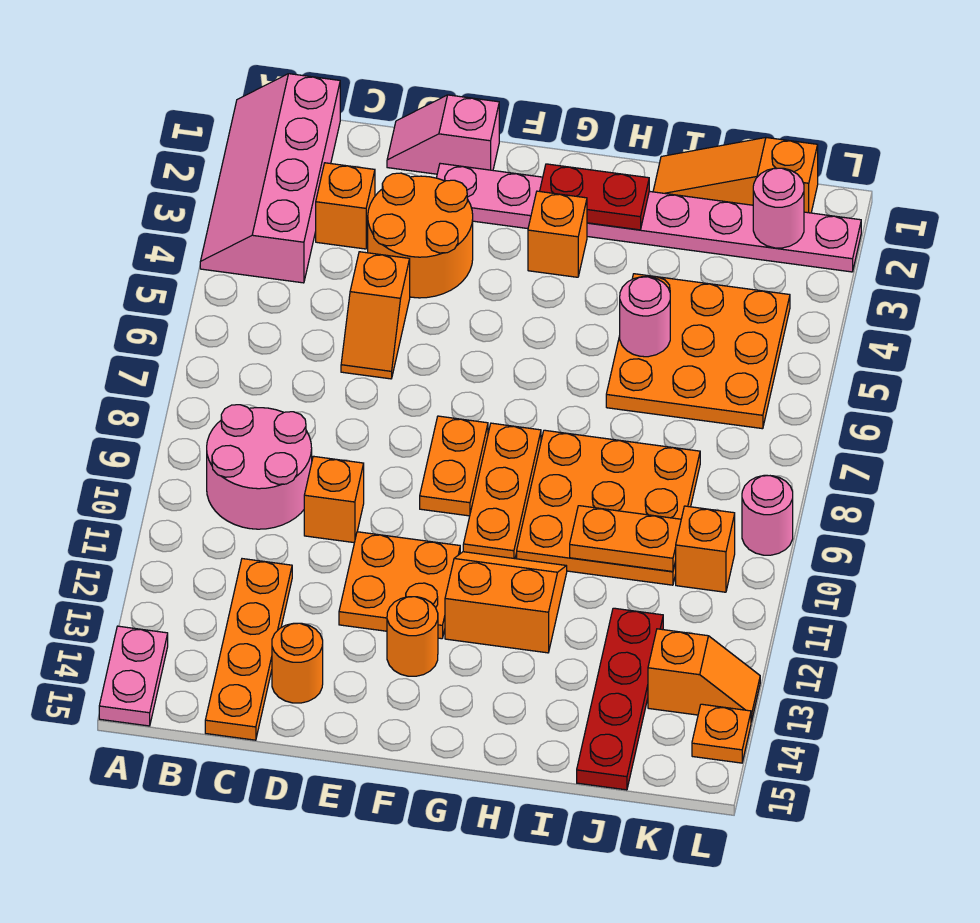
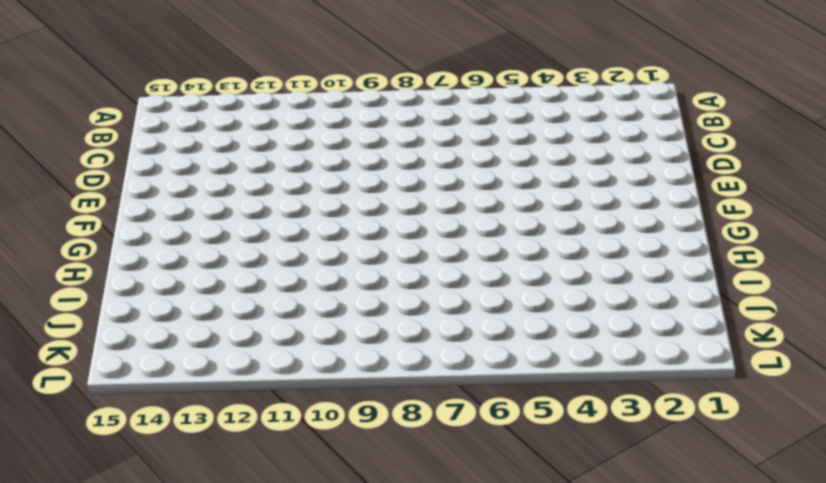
none -> pink slope A1:B4 level 1 top B
none -> pink plate A14:A15 level 1
none -> pink round brick B9:C10 level 1

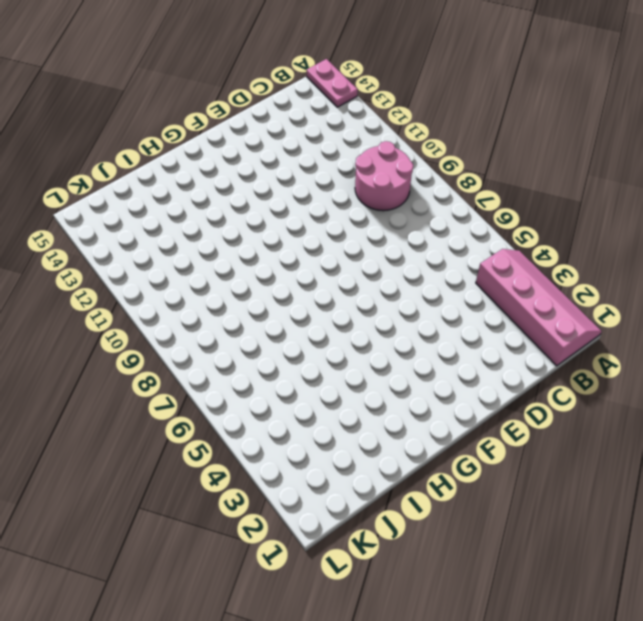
none -> orange brick C3 level 1
none -> orange plate C12:C15 level 1
none -> pink slope D1:E1 level 1 top E

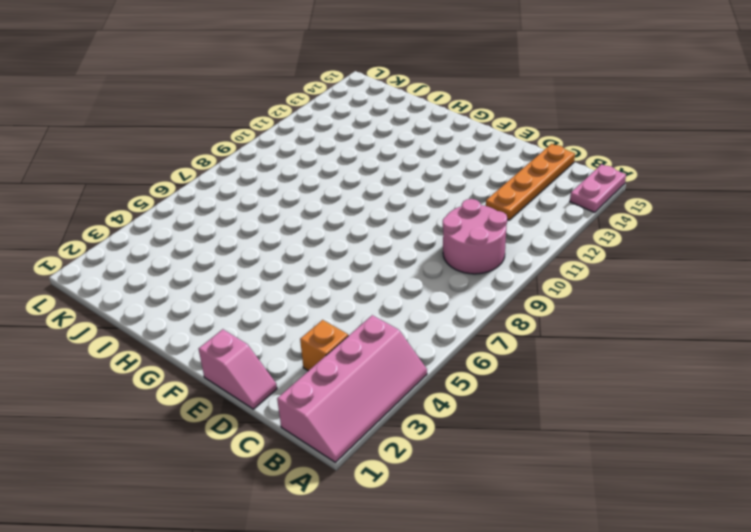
none -> orange round brick D3:E4 level 1
none -> orange slope D5:D6 level 1 top 5
none -> orange brick D10 level 1

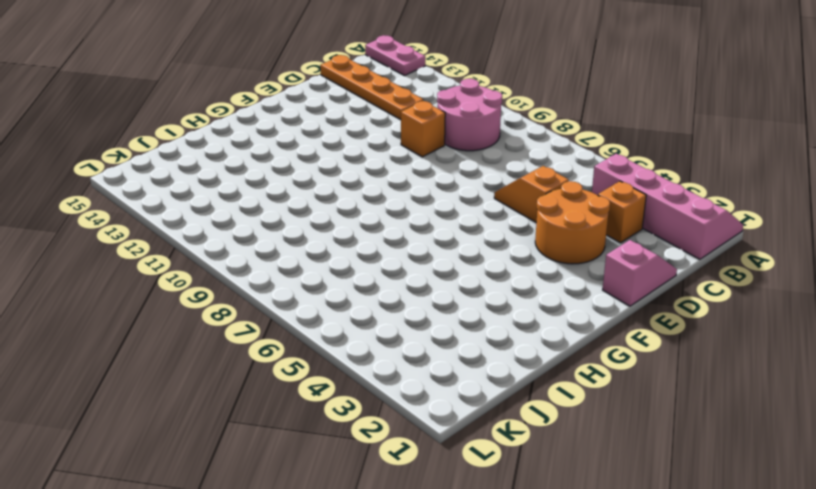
none -> orange round brick D14 level 1
none -> pink plate E2:L2 level 1
none -> orange plate E11:F12 level 1

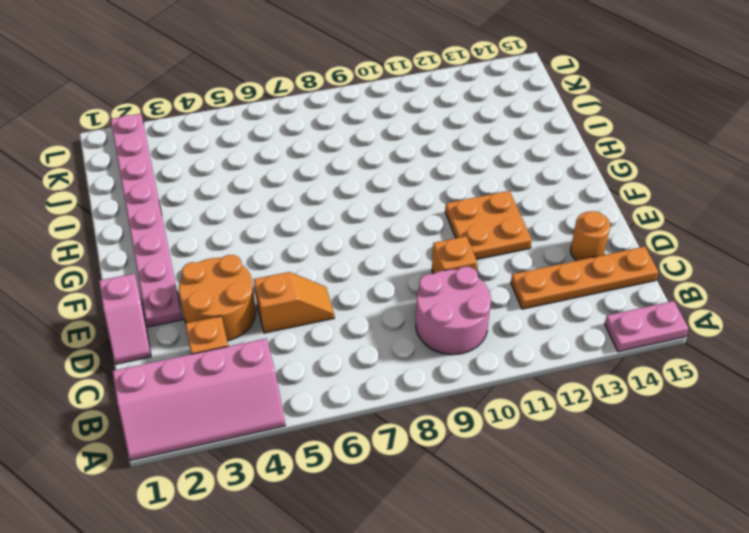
none -> orange plate F8:F9 level 1
none -> orange round brick F13 level 1
none -> orange brick G3 level 1

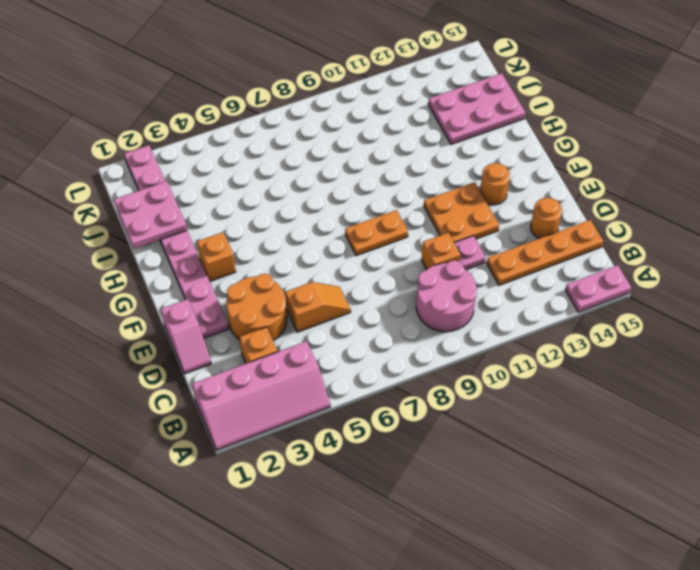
pink plate D11 level 1 -> none
pink plate I1:J2 level 2 -> none
pink plate I13:J15 level 1 -> red plate J12:J15 level 1
none -> orange plate G8:G10 level 1
none -> orange slope G11:H12 level 1 top 12
none -> orange plate H8:J10 level 1

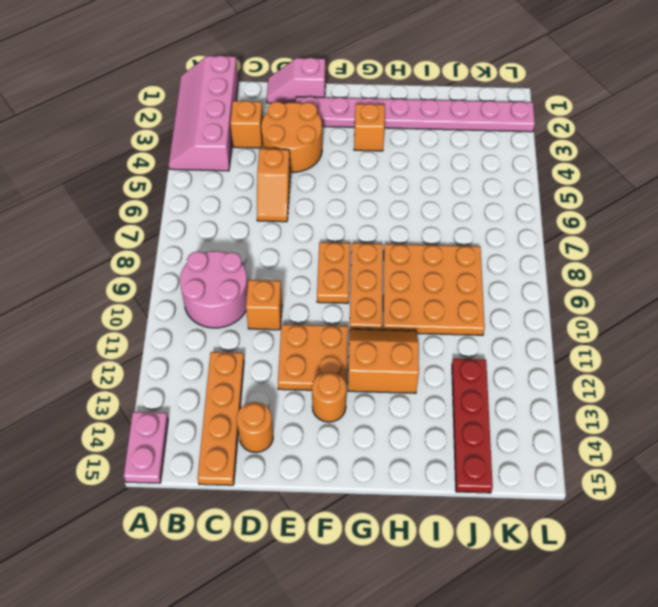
none -> orange slope I1:K1 level 1 top K
none -> orange plate I4:K6 level 1
none -> orange brick K10 level 1

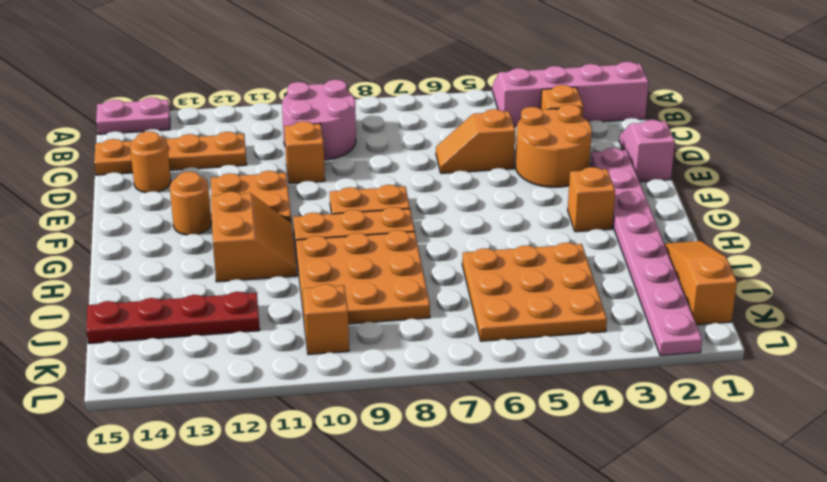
none -> orange slope K13:L13 level 1 top K
none -> pink round brick L9 level 1
none -> orange plate L14 level 1

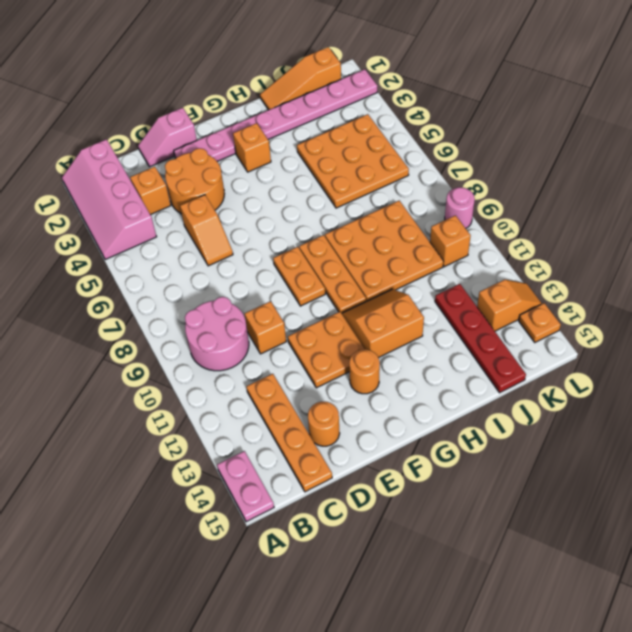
none -> red plate G2:H2 level 2
none -> pink round brick I5 level 2
none -> orange plate I10:J10 level 2

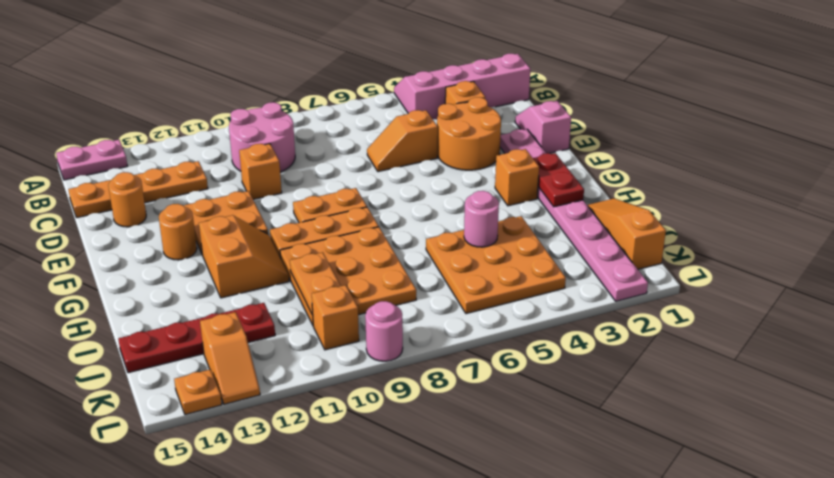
none -> pink round brick K2 level 2

